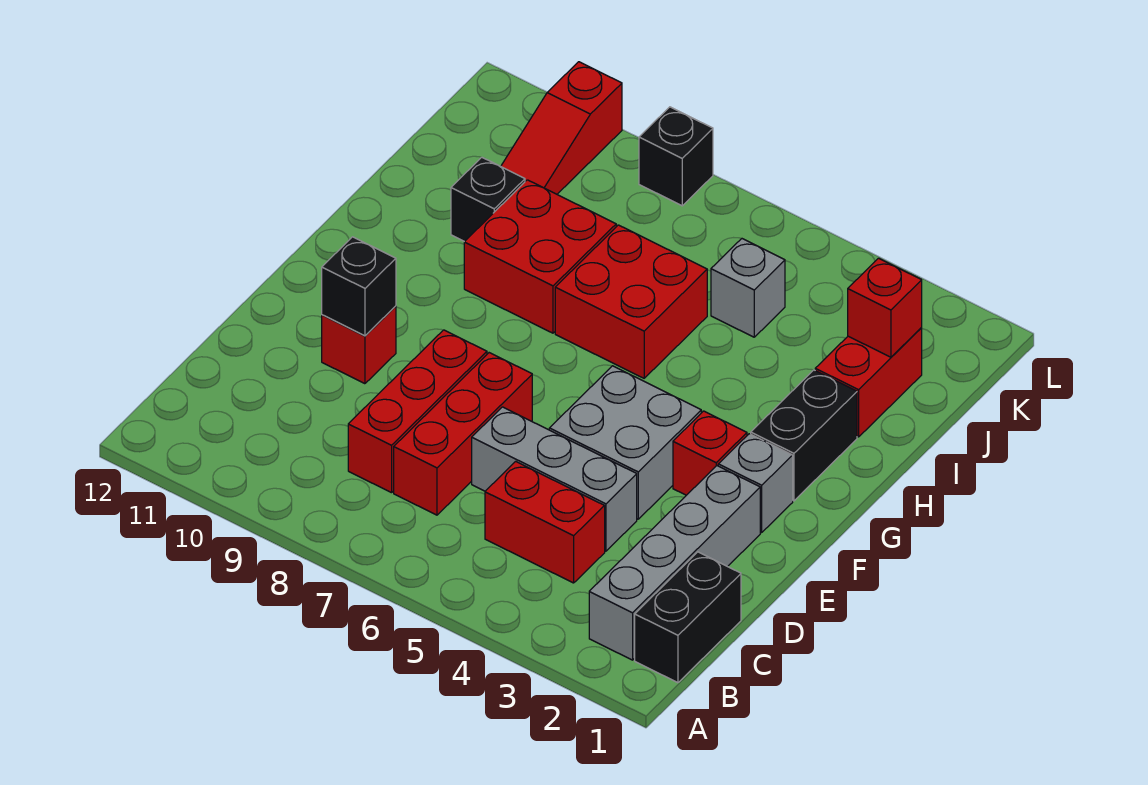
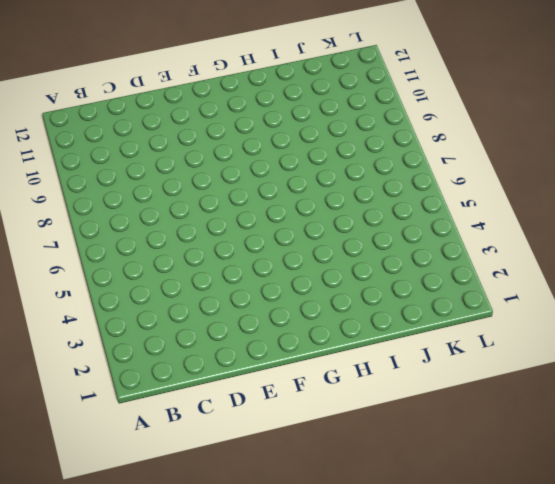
none -> black brick B1:C1 level 1
none -> grey brick B2:E2 level 1
none -> red brick C4:C5 level 1

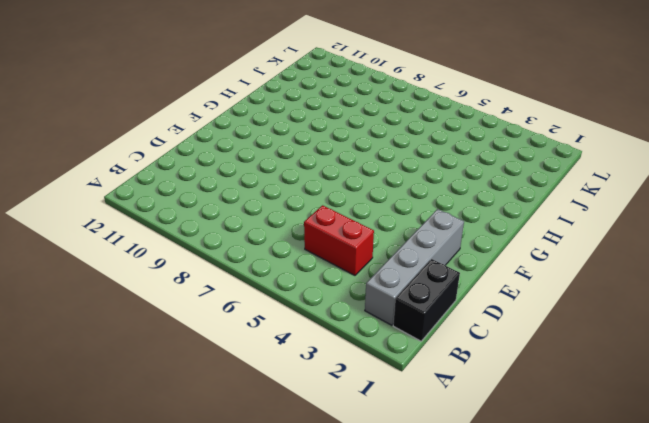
none -> red brick C7:E7 level 1
none -> red brick C8:E8 level 1
none -> grey brick D4:D6 level 1

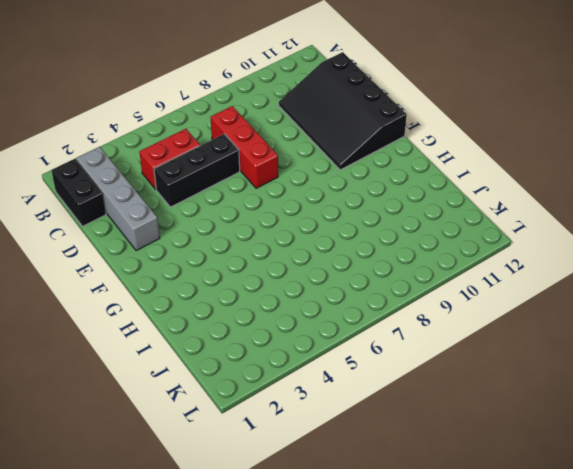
black slope C10:F12 level 1 top 12 -> red brick E10 level 1
black brick D4:D6 level 1 -> grey brick D4:D6 level 1
none -> red brick C8:E8 level 1
none -> grey brick E4:F5 level 1
none -> grey brick F2 level 1

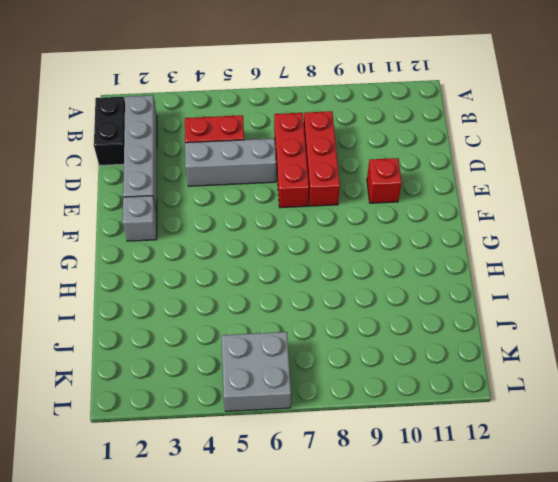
grey brick K5:L6 level 1 -> grey brick E4:F5 level 1
none -> red brick F3 level 1
none -> black brick G2:H2 level 1
none -> red brick H6:I7 level 1

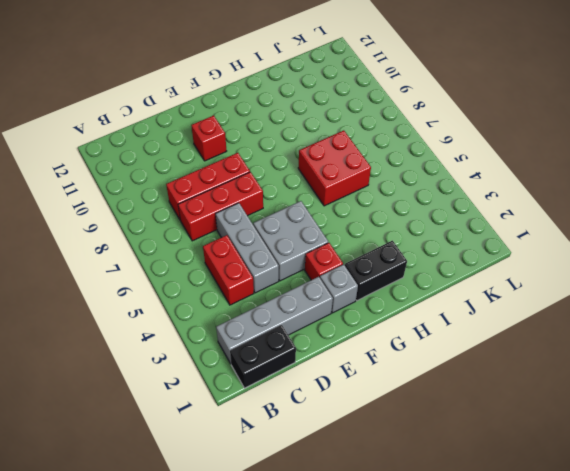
none -> red brick H8:I9 level 1
none -> red brick I2:J2 level 1
none -> black brick I10 level 1

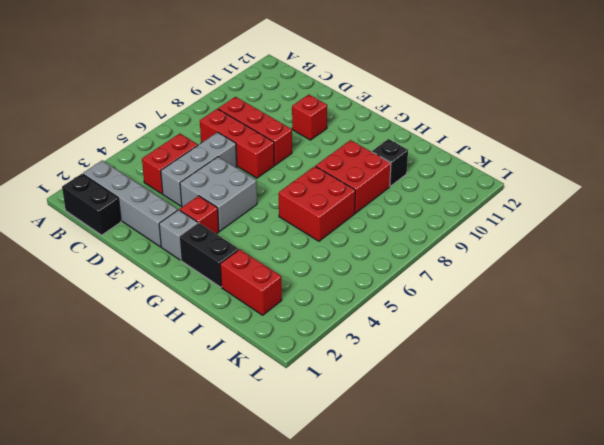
none -> grey brick J5 level 1
none -> red slope J10:L10 level 1 top L
none -> black brick L8 level 1

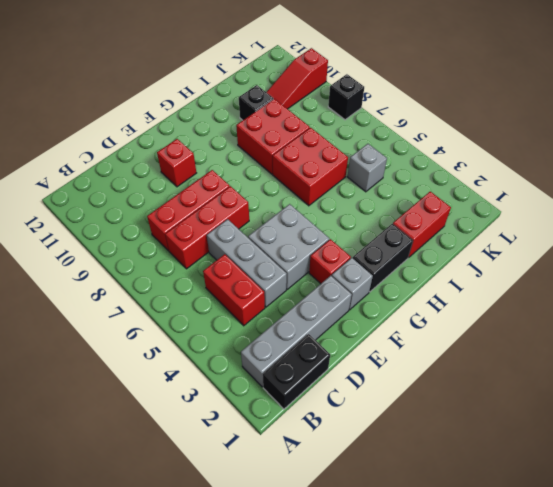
none -> black brick E10 level 2
none -> red brick J2 level 2

